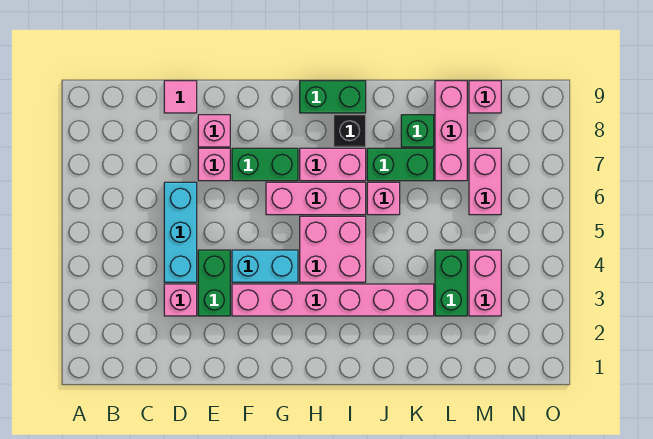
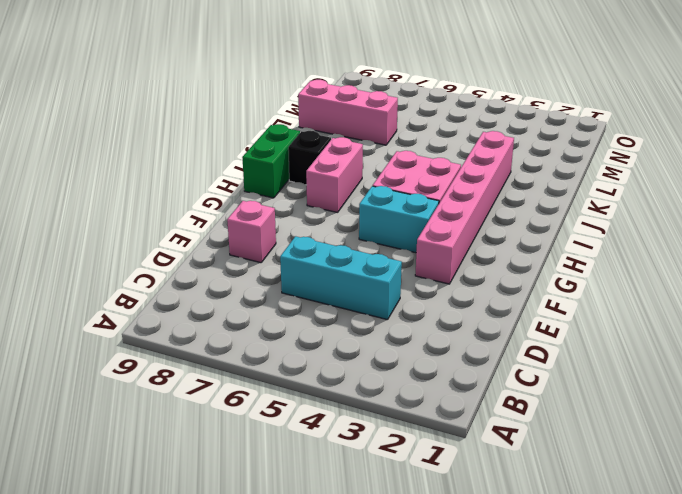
cyan brick G4:G5 level 1 -> cyan brick F4:G4 level 1
none -> pink brick D3 level 1
none -> pink tile D9 level 1
none -> green brick E3:E4 level 1

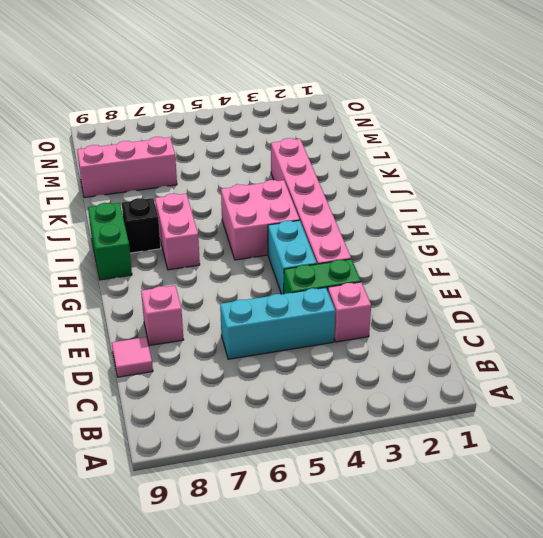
none -> pink brick E7 level 1
none -> green brick F7:G7 level 1
none -> pink brick G6:I6 level 1

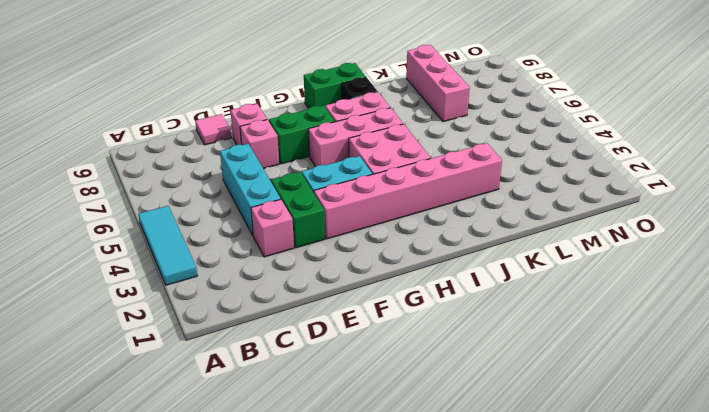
cyan tile A3:A5 level 1 -> none
none -> pink brick J6 level 1
none -> green brick J7:K7 level 1
none -> green brick K8 level 1

